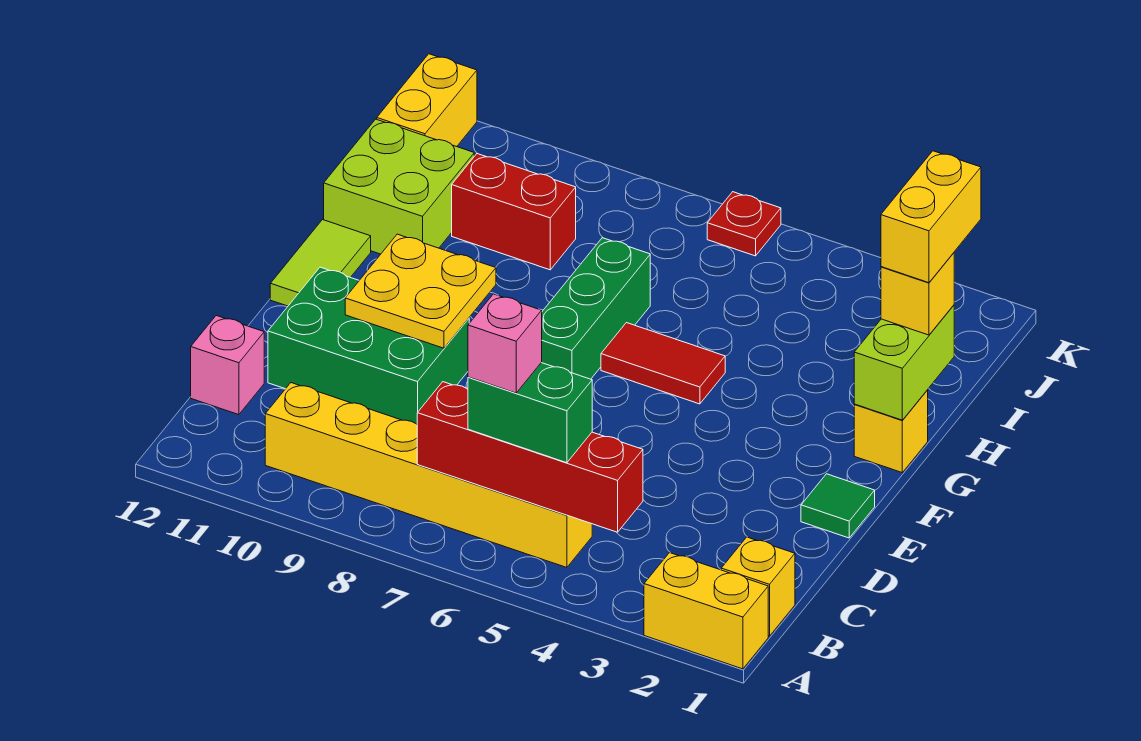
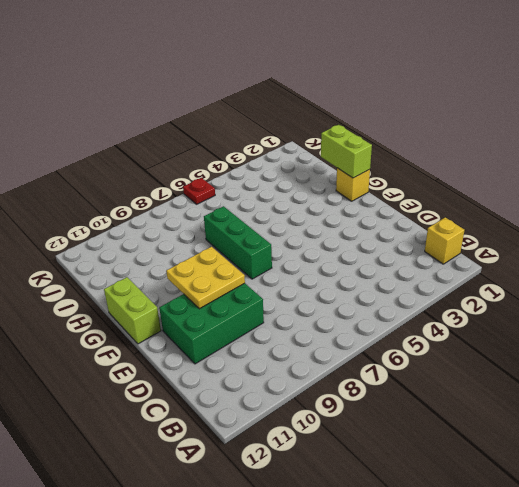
lime brick F12:G12 level 1 -> lime tile F12:G12 level 1
none -> yellow brick A1:A2 level 1
none -> yellow brick B5:B10 level 1
none -> pink brick C12 level 1

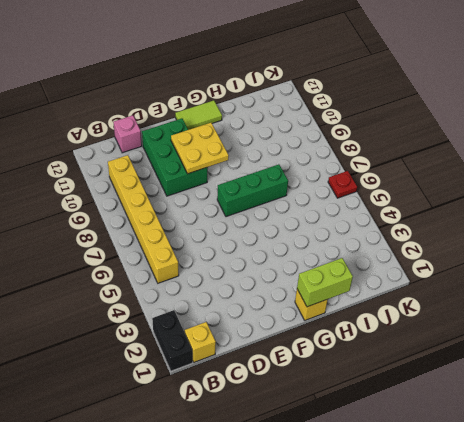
black brick A1:A2 level 1 -> yellow brick A1:A2 level 1
none -> green tile E1 level 1
none -> red tile G5:G6 level 1
none -> lime brick H11:I12 level 1

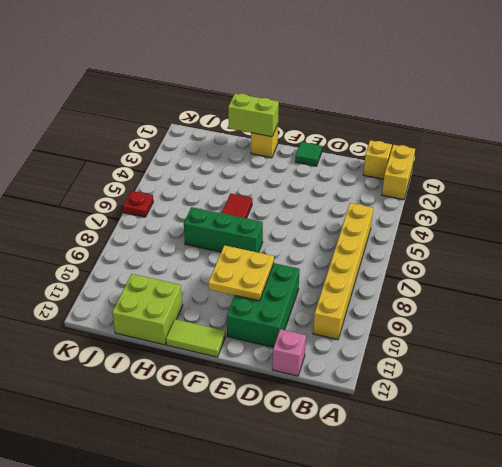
none -> red brick I9:I10 level 1
none -> yellow brick J12:K12 level 1
none -> red brick B4:B7 level 2

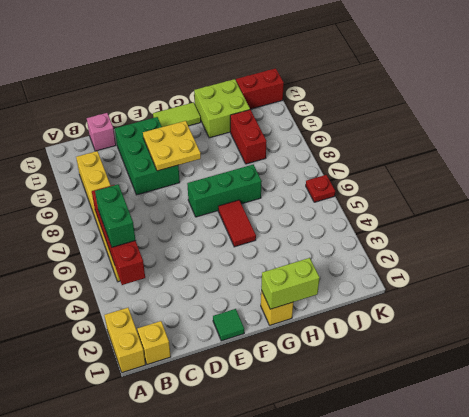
red brick J12:K12 level 1 -> yellow brick J12:K12 level 1
none -> yellow brick H1 level 3
none -> pink brick B6 level 4
none -> yellow brick H1:I1 level 4

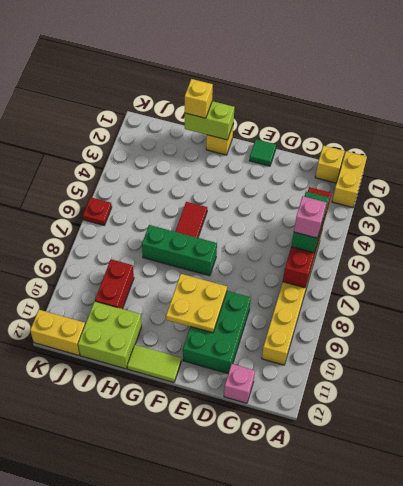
none -> yellow brick H1:I1 level 4

